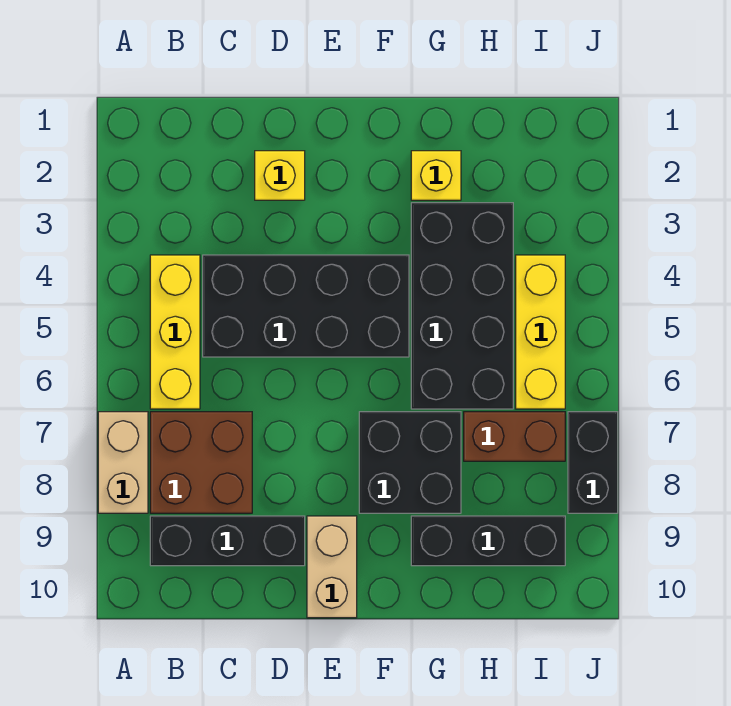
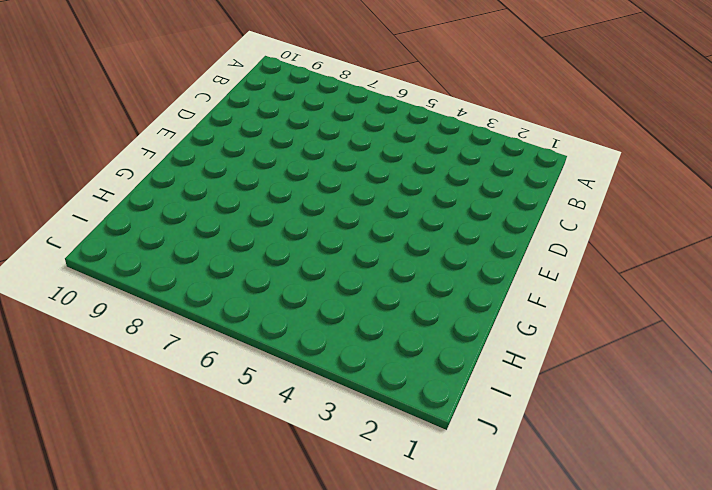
none -> tan brick A7:A8 level 1
none -> yellow brick B4:B6 level 1
none -> brown brick B7:C8 level 1

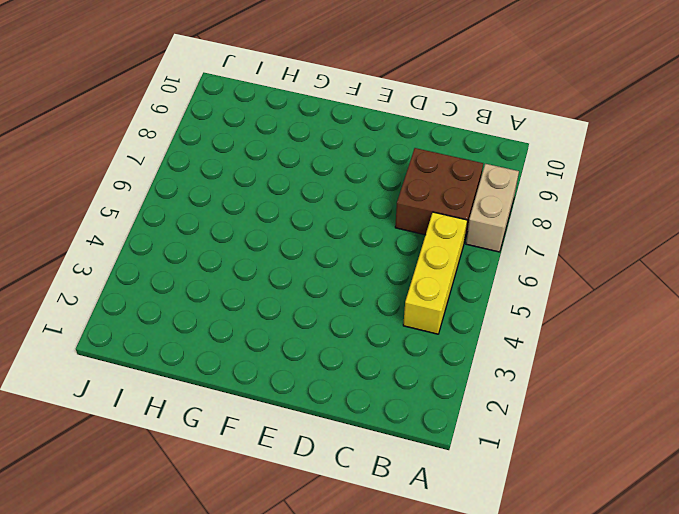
none -> black brick B9:D9 level 1
none -> black brick C4:F5 level 1
none -> yellow brick D2 level 1

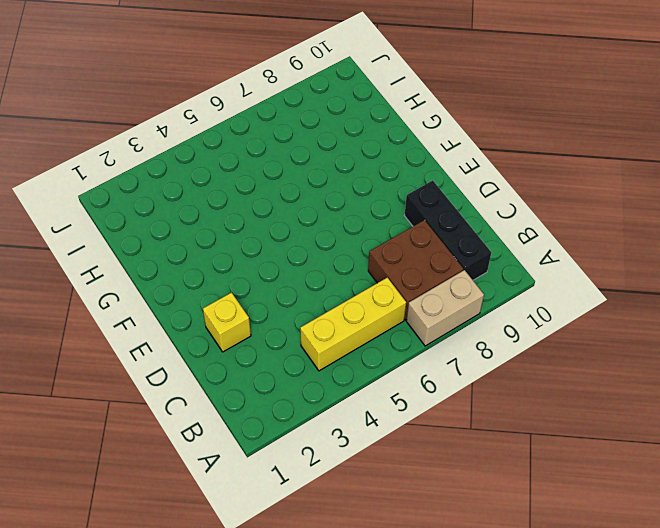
none -> black brick C4:F5 level 1
none -> tan brick E9:E10 level 1
none -> black brick F7:G8 level 1

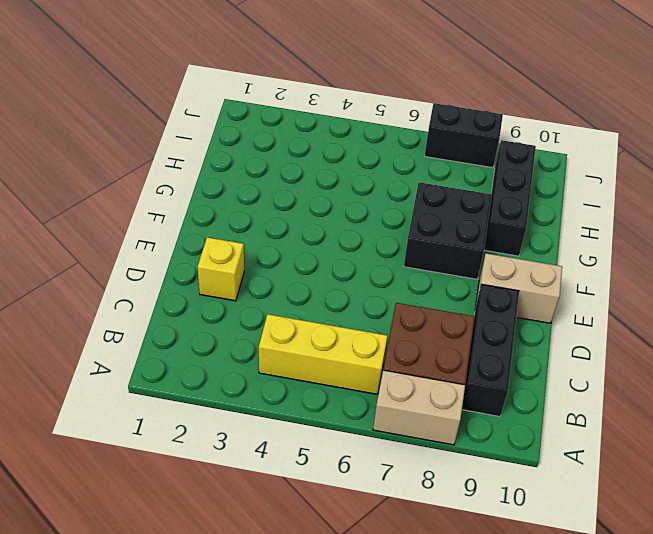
none -> black brick C4:F5 level 1
none -> yellow brick G2 level 1
none -> black brick G3:H6 level 1

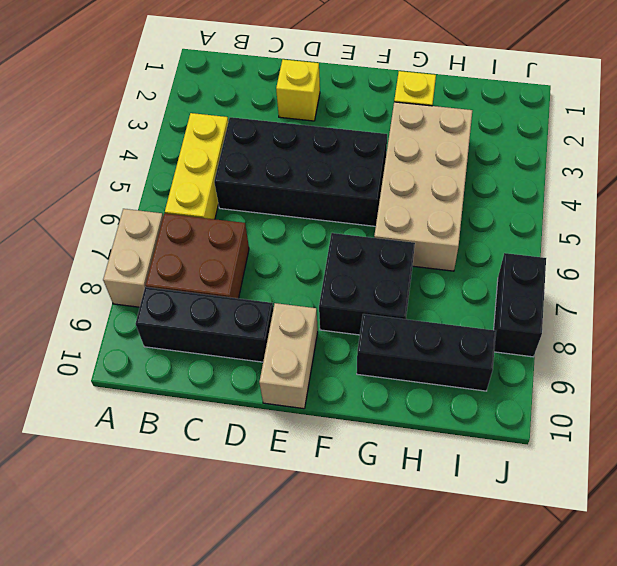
tan brick G3:H6 level 1 -> black brick G3:H6 level 1
none -> brown brick H7:I7 level 1
none -> yellow brick I4:I6 level 1

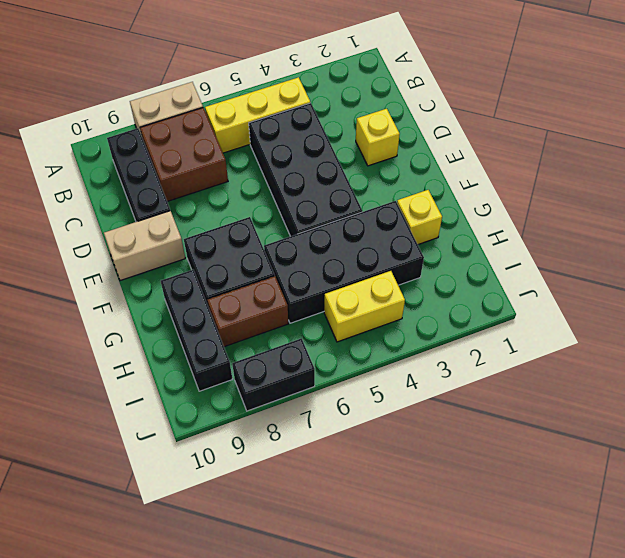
brown brick H7:H8 level 1 -> brown brick H7:I7 level 1
yellow brick I4:I5 level 1 -> yellow brick I4:I6 level 1

